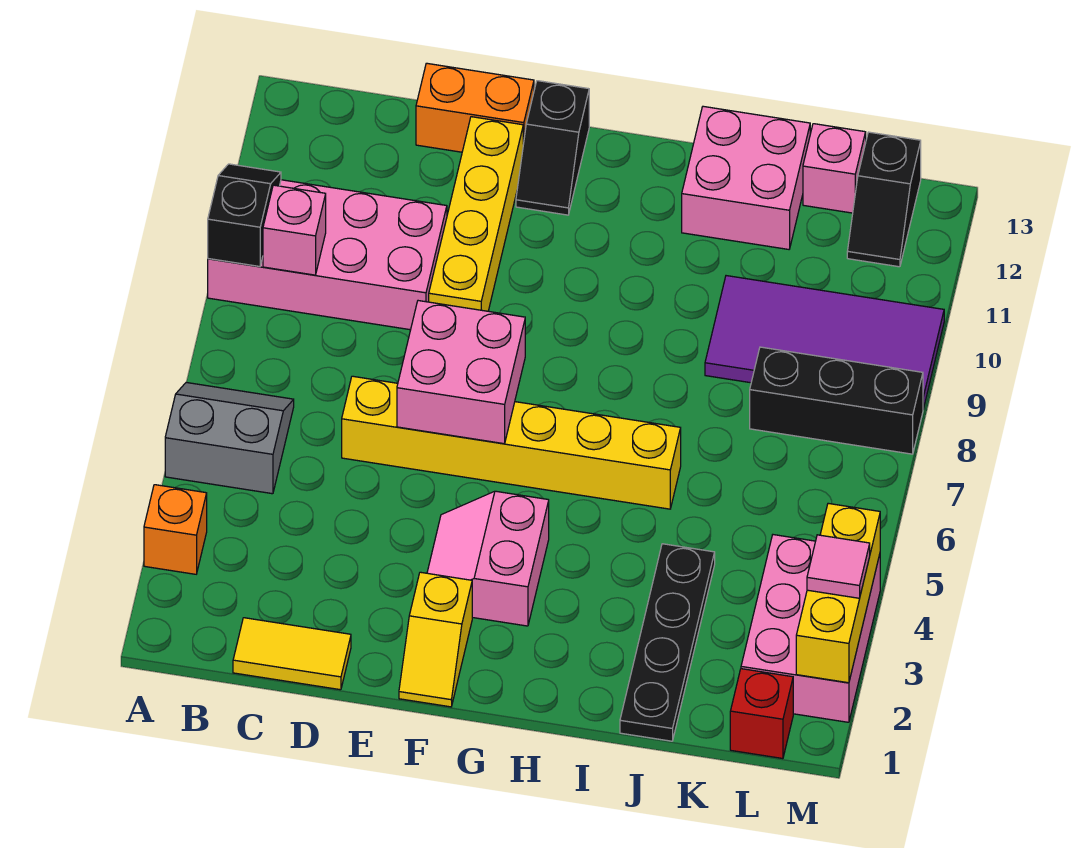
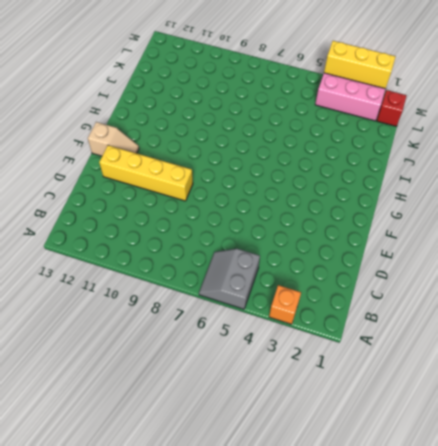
tan slope F12:F13 level 1 top 13 -> black slope F12:F13 level 1 top 13
none -> pink brick A9:D10 level 1
none -> yellow tile C1:D1 level 1
none -> yellow brick D6:I6 level 1

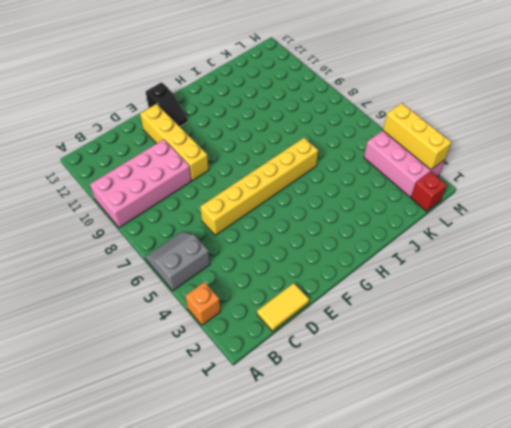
none -> orange brick D13:E13 level 1
none -> yellow slope F1:F2 level 1 top 2
none -> pink slope F3:G4 level 1 top G

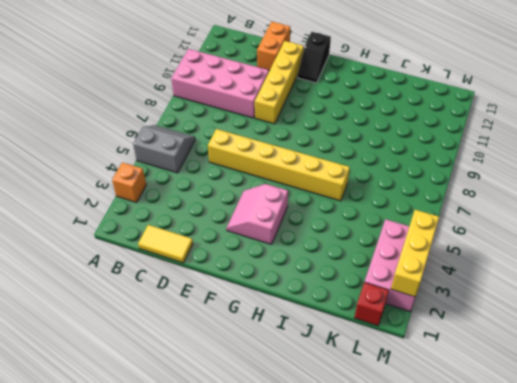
orange brick D12:D13 level 1 -> orange brick D13:E13 level 1
none -> yellow slope F1:F2 level 1 top 2
none -> pink brick I12:J13 level 1
none -> black plate J1:J4 level 1

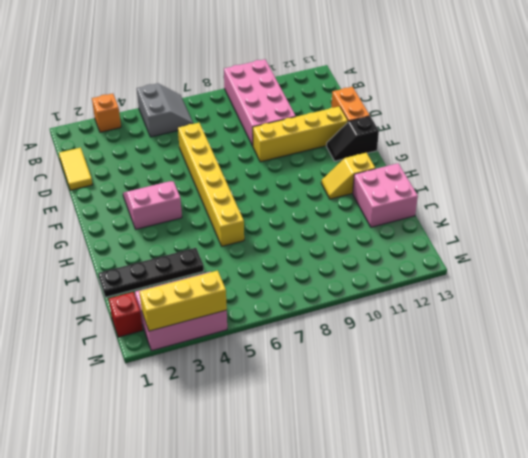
yellow slope H11:H12 level 1 top 12 -> yellow slope F1:F2 level 1 top 2
none -> purple tile J9:M10 level 1
none -> black brick K8:M8 level 1
none -> pink brick K13 level 1

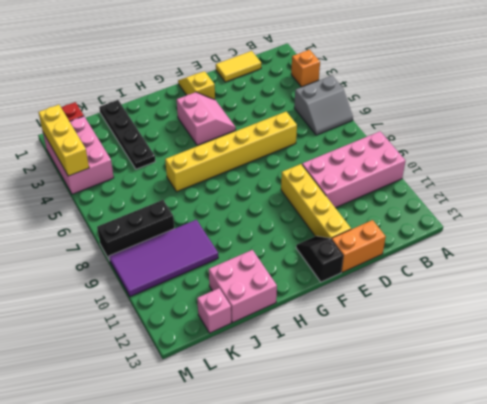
none -> black slope L12:L13 level 1 top 13
none -> black slope A9:A10 level 2 top 9
none -> pink brick B9 level 2

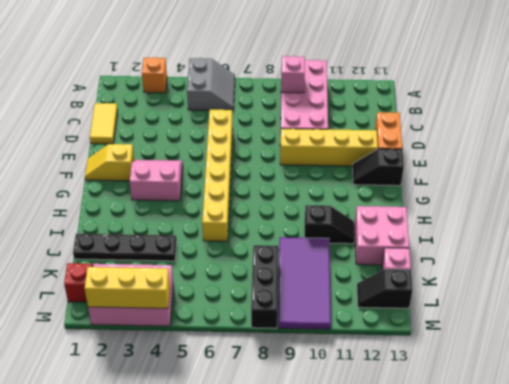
black slope I10:I11 level 1 top 10 -> black slope A9:A10 level 2 top 9
none -> pink brick E6:F7 level 2
none -> pink tile M3 level 3

